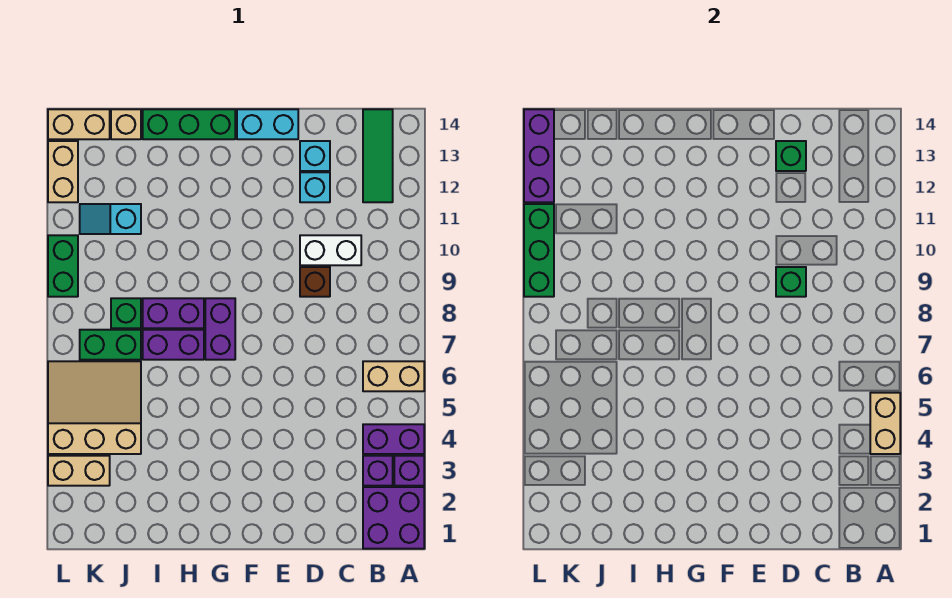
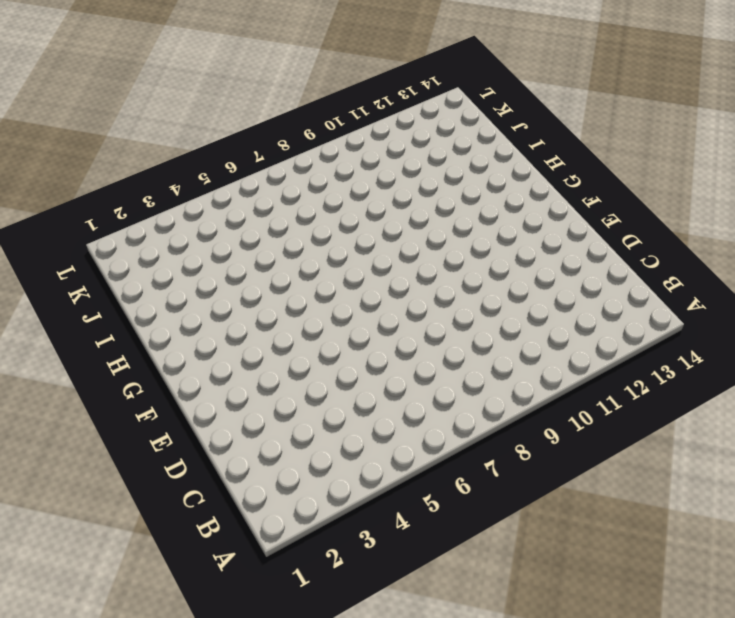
none -> purple brick A1:B2 level 1
none -> purple brick A3 level 1
none -> purple brick A4:B4 level 1

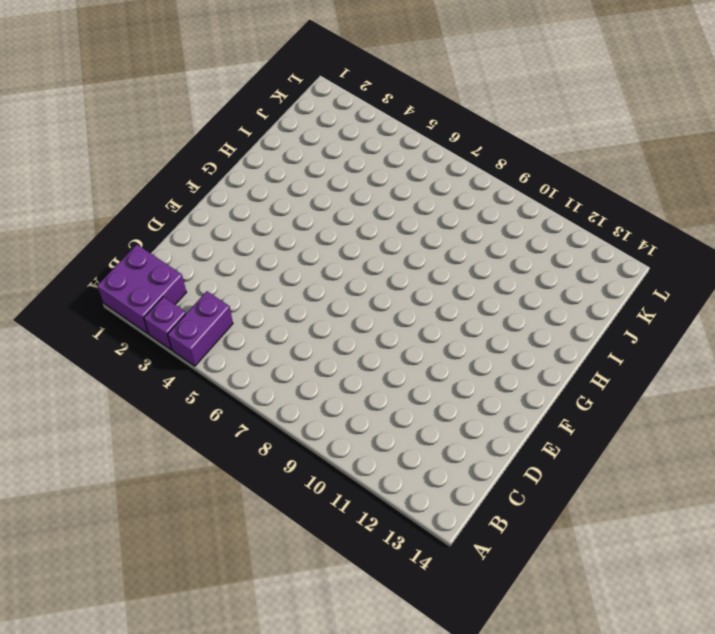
none -> tan brick A6:B6 level 1
none -> purple brick B3 level 1
none -> green tile B12:B14 level 1

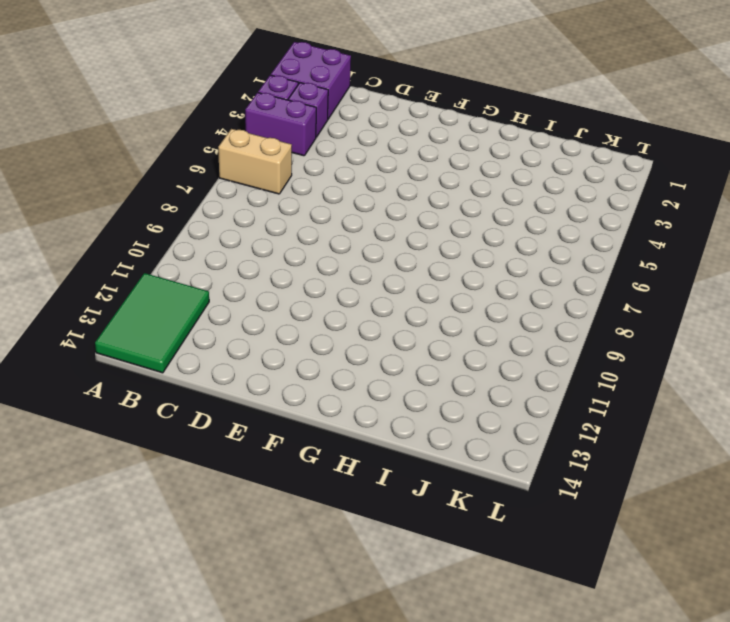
green tile A12:B14 level 1 -> green tile B12:B14 level 1
none -> white brick C10:D10 level 1
none -> brown brick D9 level 1
none -> cyan brick D12 level 1

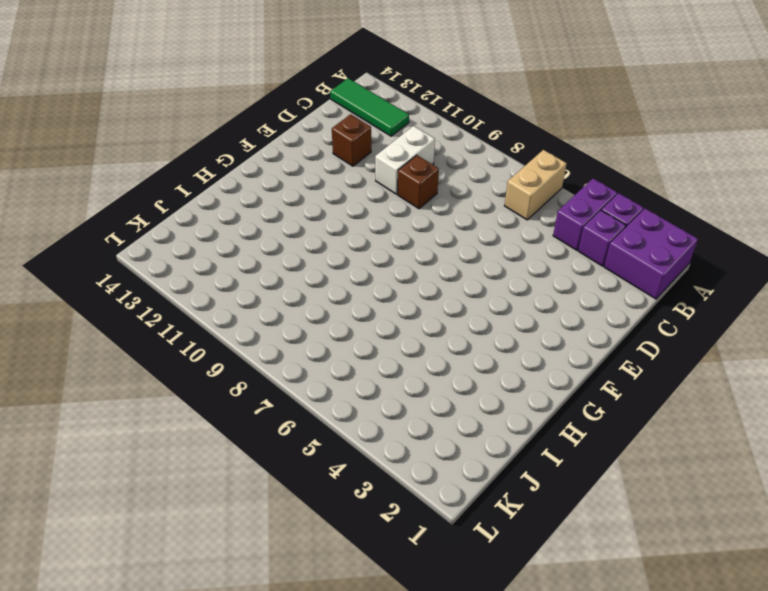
brown brick D12 level 1 -> cyan brick D12 level 1
none -> cyan brick D13 level 1
none -> cyan brick E14:F14 level 1
none -> purple brick G7:G8 level 1

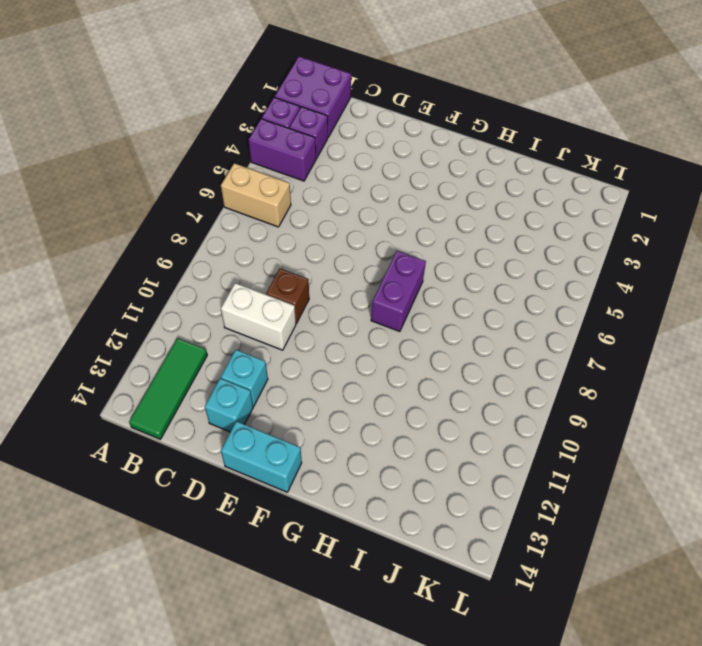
none -> green brick G14:I14 level 1
none -> purple brick H7:I7 level 1
none -> purple brick H8:I8 level 1

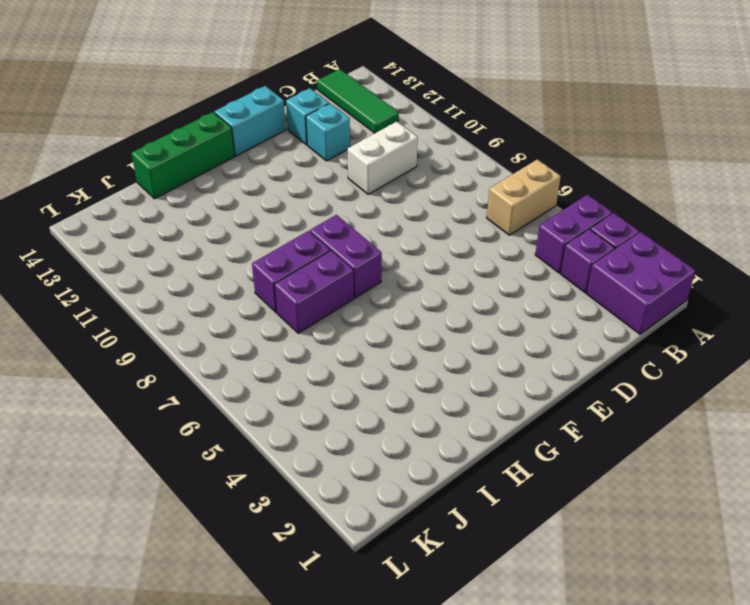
none -> brown brick D9 level 1
none -> tan slope J4:L6 level 1 top 4
none -> green brick J7:K7 level 1

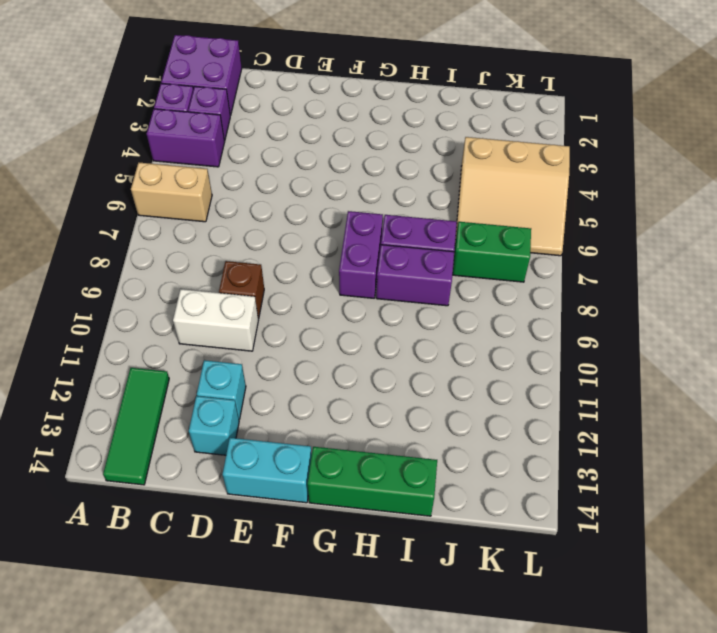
none -> green brick J8 level 1
none -> cyan slope J11:K11 level 1 top J
none -> tan brick J14 level 1

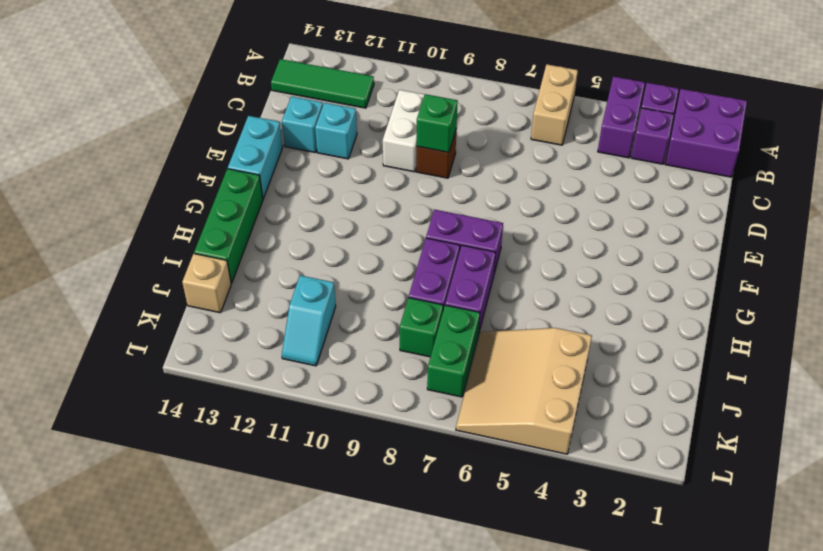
none -> tan brick K3:L3 level 1
none -> tan brick K14:L14 level 1
none -> green brick L9:L10 level 1

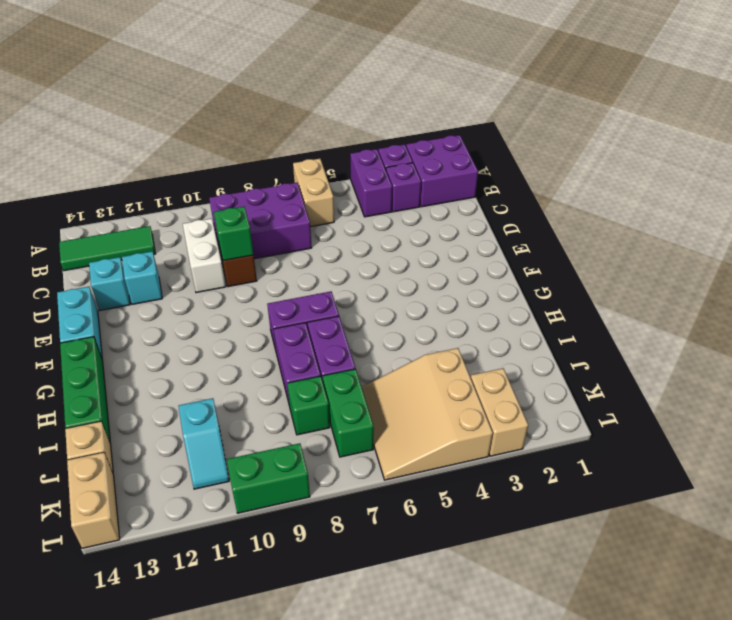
purple brick B7:C9 level 1 -> none
none -> tan brick L12:L13 level 1
none -> tan brick A4:A5 level 2
none -> green brick D13 level 2

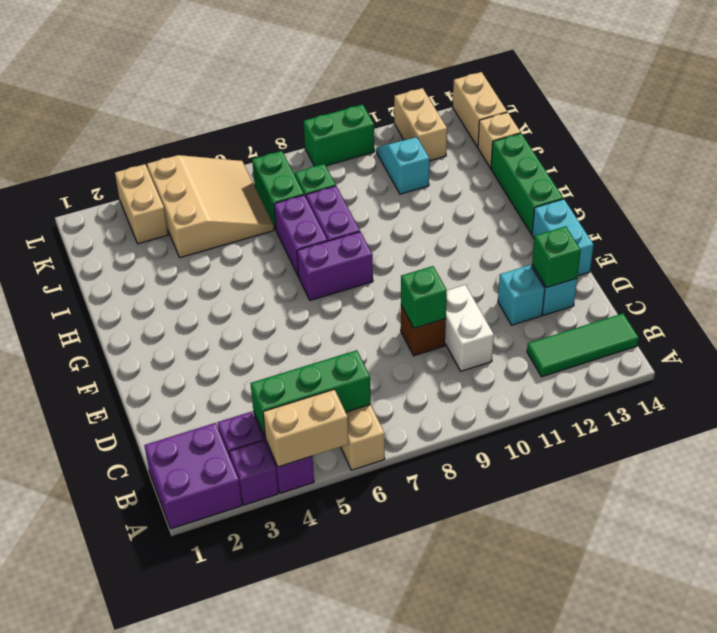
green brick B4:B6 level 2 -> green brick L9:L11 level 2
tan brick K12:L12 level 1 -> tan brick L12:L13 level 1
none -> purple brick L12:L14 level 2

